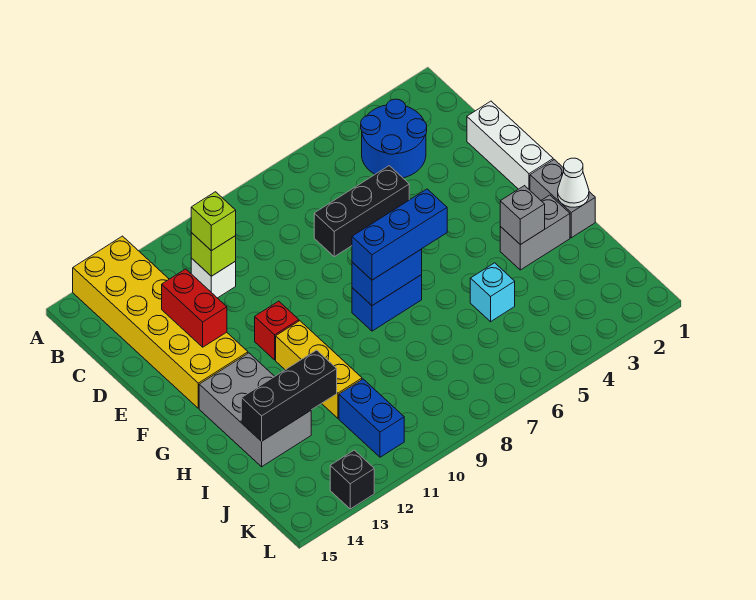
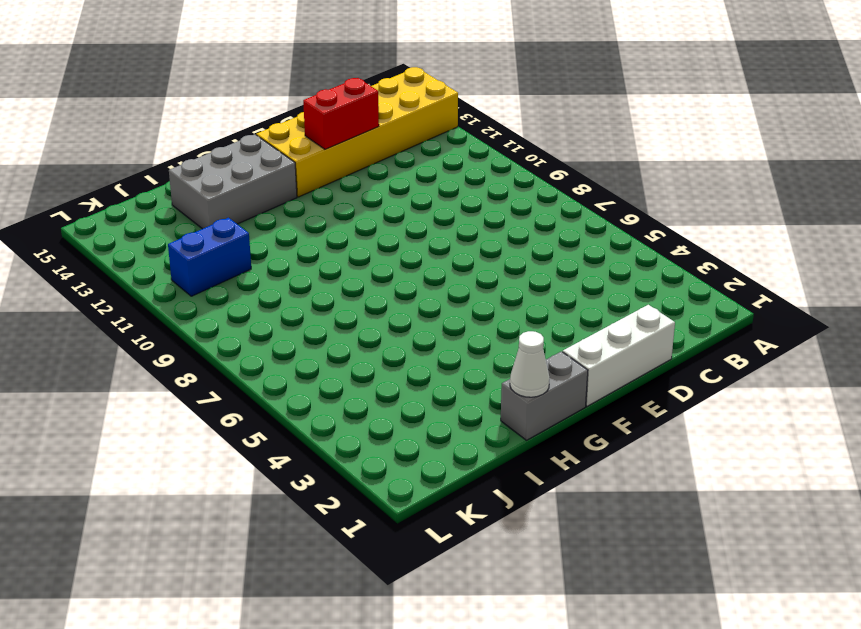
none -> blue round brick B3:C4 level 1
none -> white brick C11 level 1
none -> black brick D5:D7 level 1

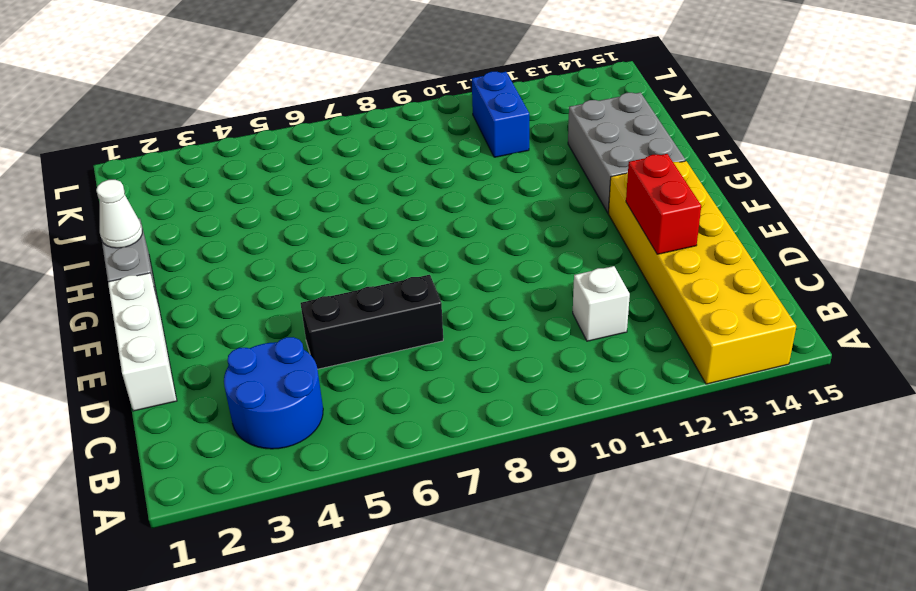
none -> red brick F11 level 1
none -> blue brick G7:G8 level 1
none -> yellow brick G11:I11 level 1

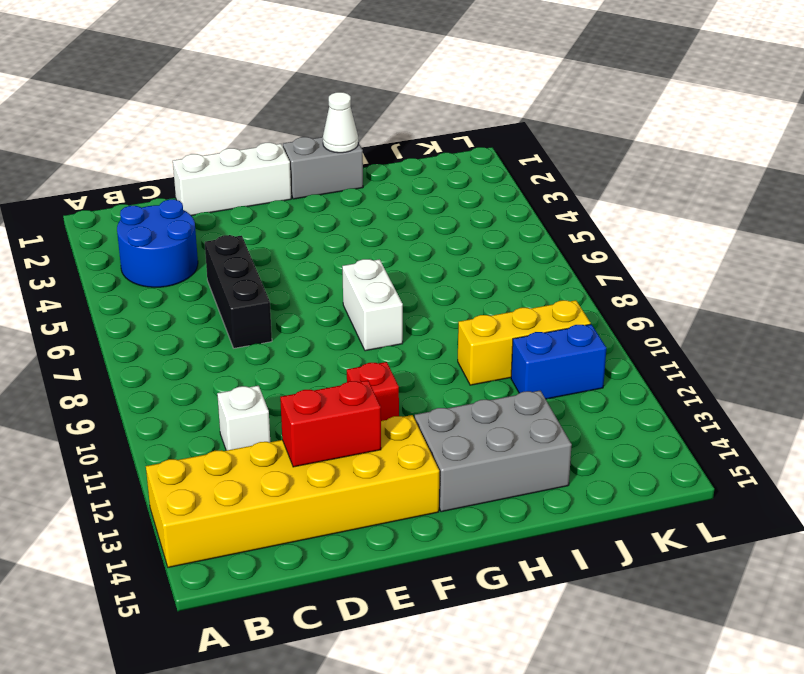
white brick G7:G8 level 1 -> blue brick G7:G8 level 1
yellow brick I10:K10 level 1 -> yellow brick G11:I11 level 1
none -> grey brick H2:H3 level 1
none -> cyan brick I5 level 1
none -> black brick L13 level 1

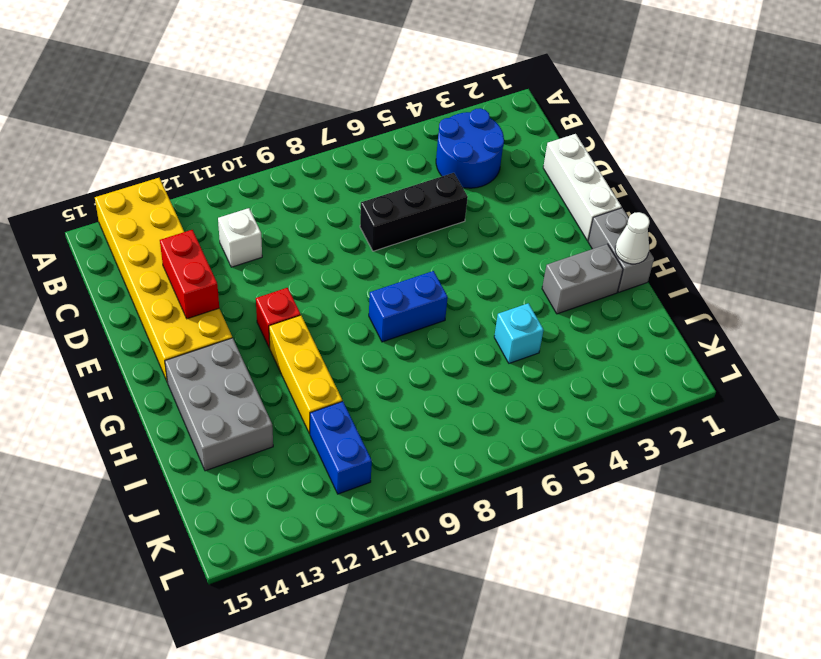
none -> black brick L13 level 1
none -> lime brick C11 level 2
none -> blue brick G7:G8 level 2

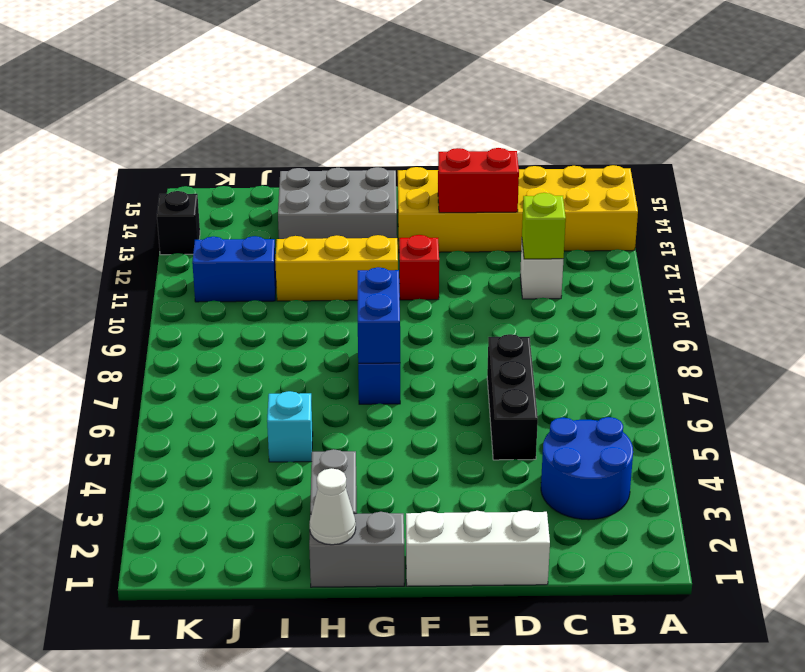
none -> grey brick H3 level 2
none -> black brick I12:I14 level 2
none -> lime brick C11 level 3

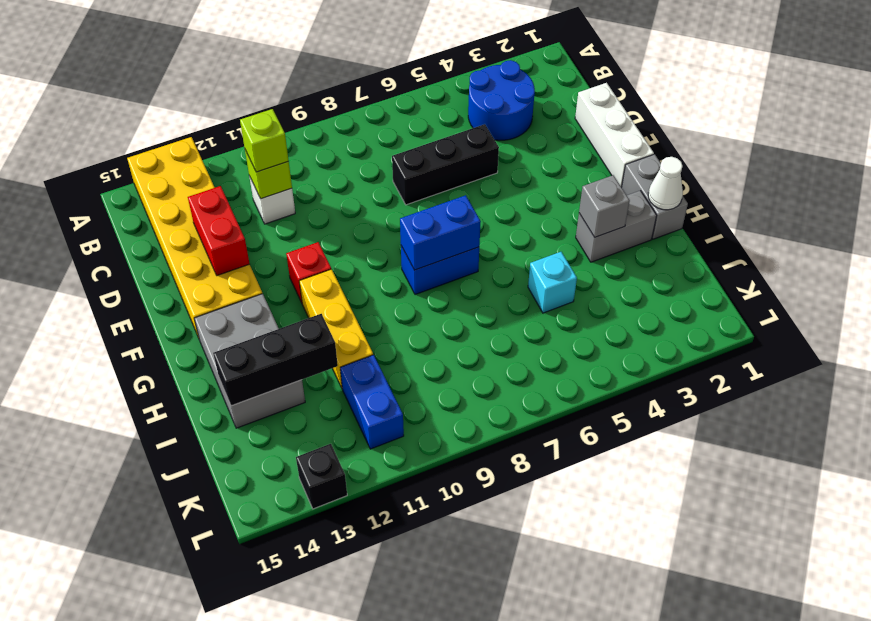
none -> blue brick G6:G8 level 3

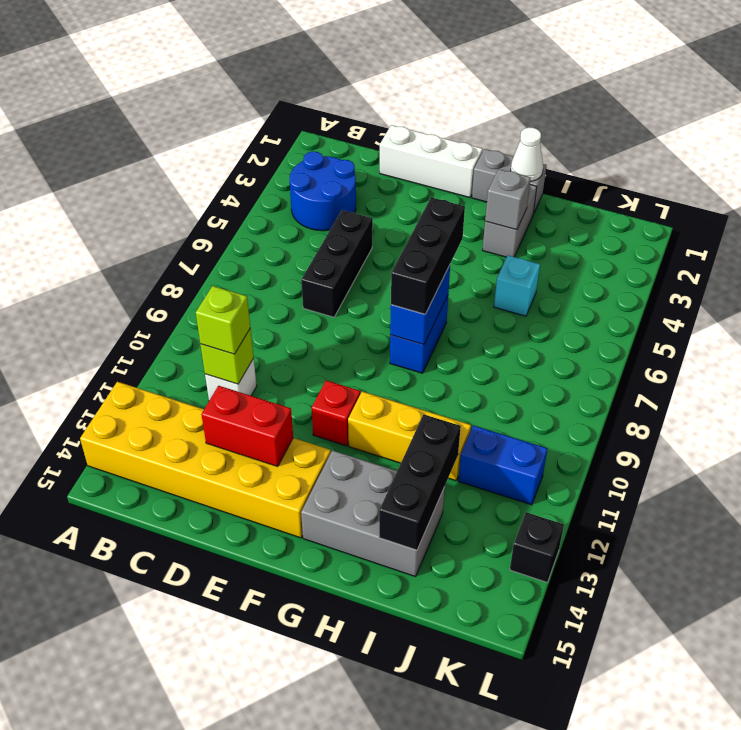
black brick G6:G8 level 3 -> blue brick G6:G8 level 3

